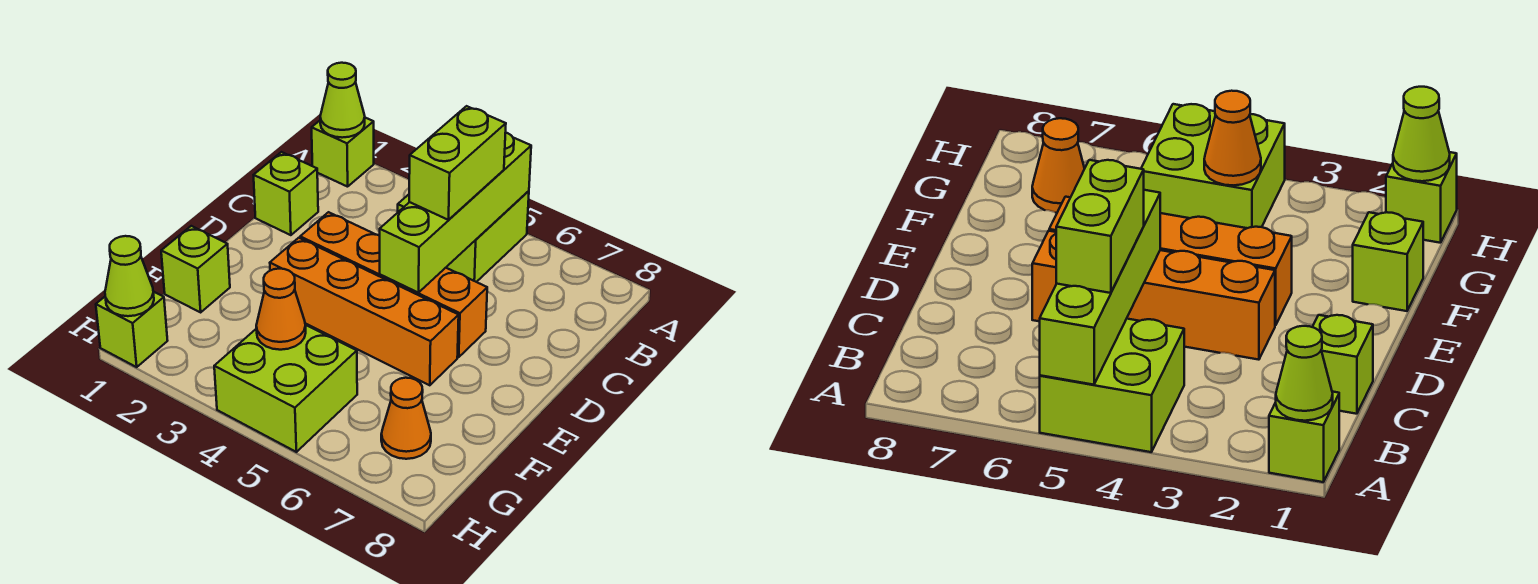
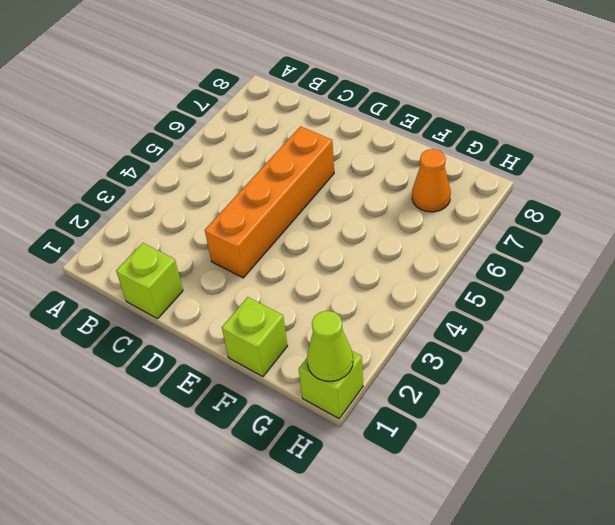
none -> lime brick A1 level 1
none -> lime brick A4:B5 level 1
none -> orange brick E3:E6 level 1

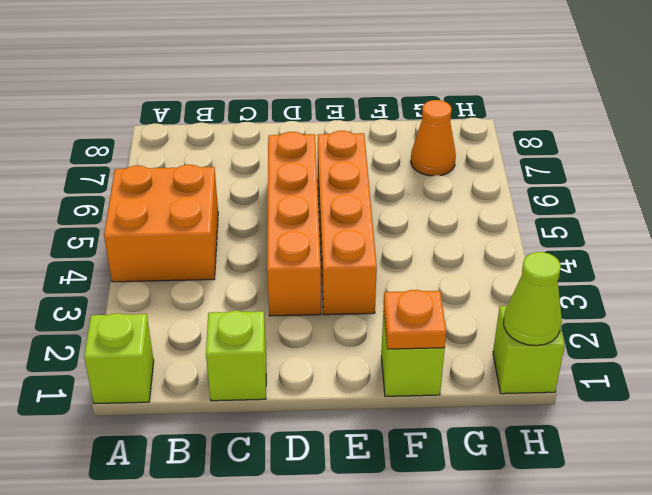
orange brick A4:B5 level 1 -> lime brick A4:B5 level 1
orange plate F1 level 2 -> none
none -> lime brick G4:H5 level 1
none -> lime cone A1 level 2
none -> lime brick A5:D5 level 2

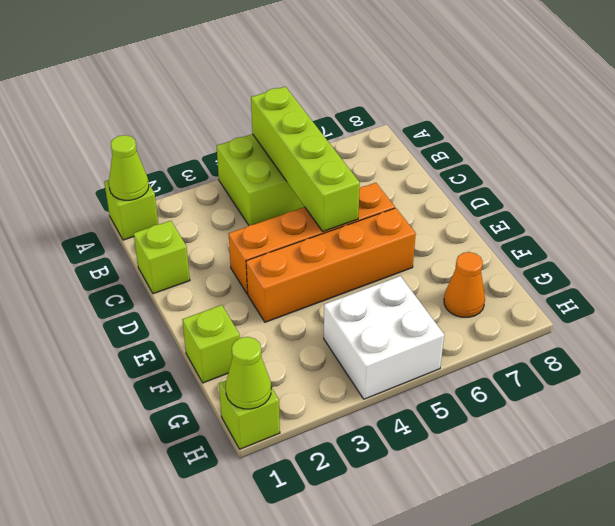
white brick G4:H5 level 1 -> lime brick G4:H5 level 1
none -> orange cone G4 level 2
none -> lime brick B5:C5 level 3

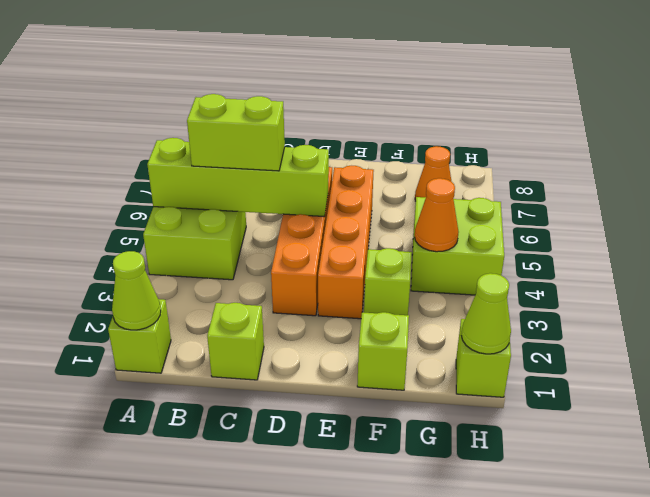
lime brick F3 level 1 -> none

